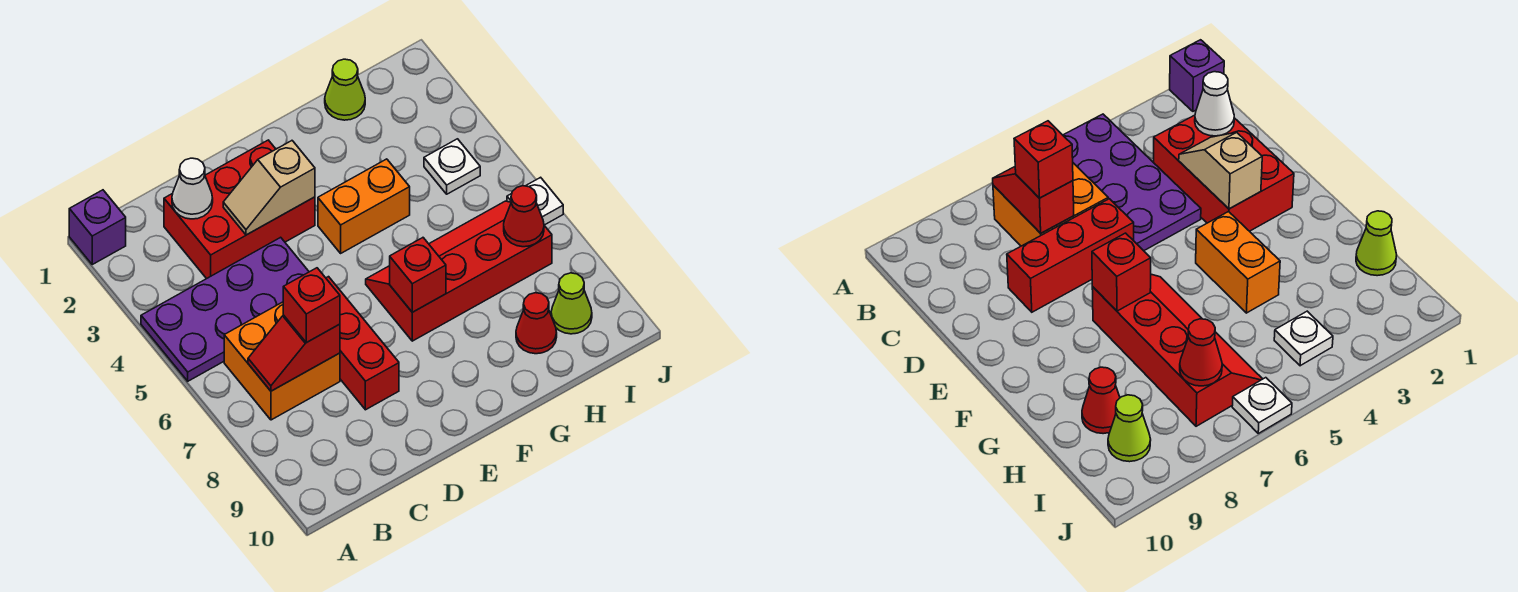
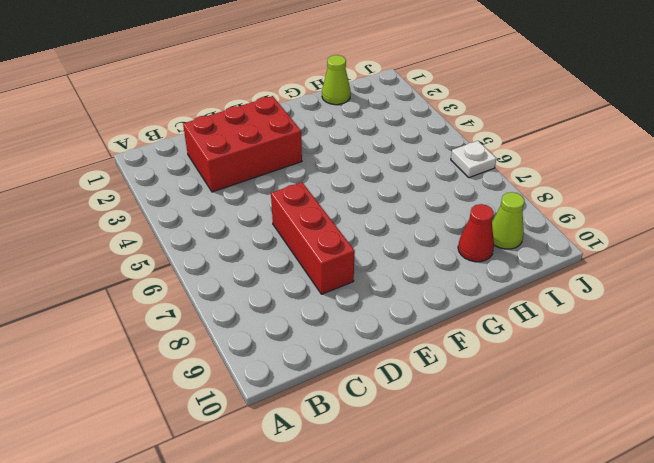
none -> purple brick A1 level 1
none -> purple plate A4:D5 level 1
none -> orange brick B6:C7 level 1

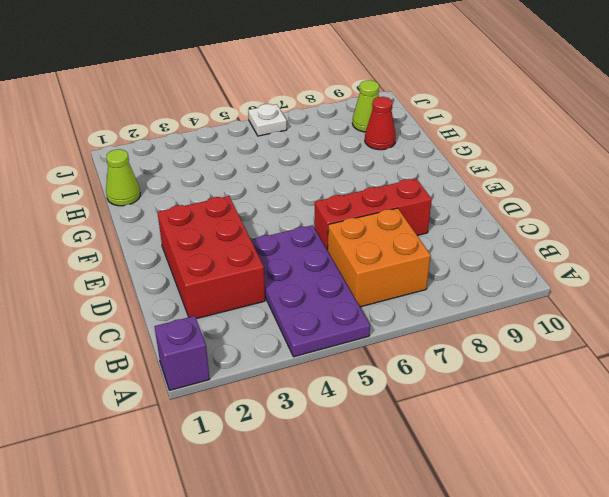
none -> orange brick F4:G4 level 1
none -> red slope F6:I7 level 1 top 7
none -> white plate I4 level 1

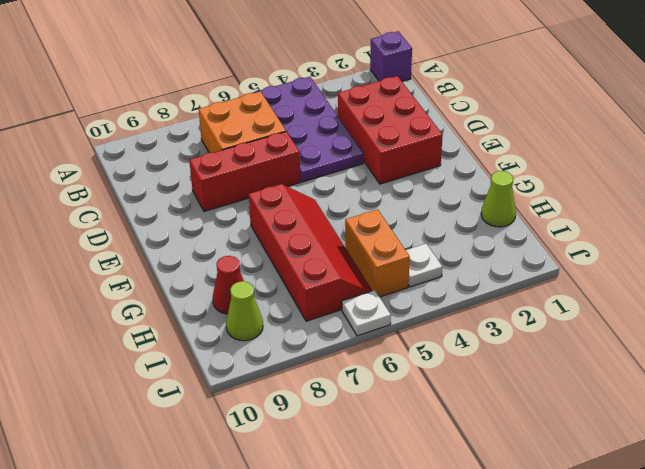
orange brick H5:I5 level 1 -> orange brick F4:G4 level 1
none -> red slope B7:C7 level 2 top C
none -> white cone C2 level 2
none -> tan slope D3:E3 level 2 top E

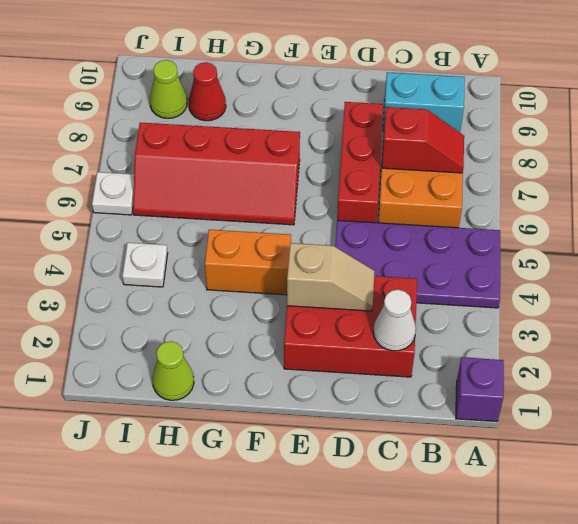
cyan brick B9:C9 level 1 -> none
none -> red brick F7 level 2
none -> red cone I7 level 2
none -> red brick C7 level 3

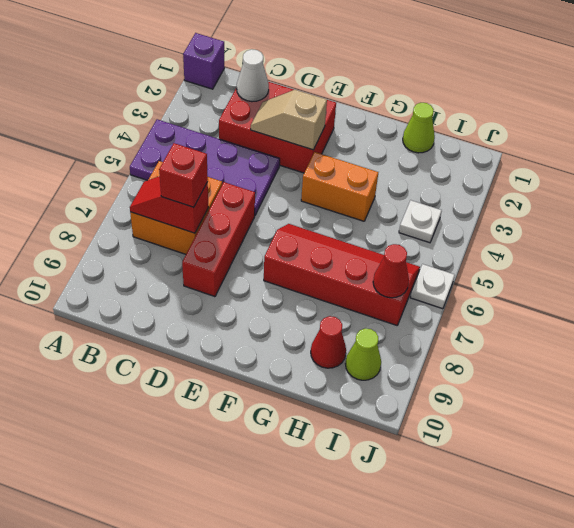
none -> red brick F7 level 2

